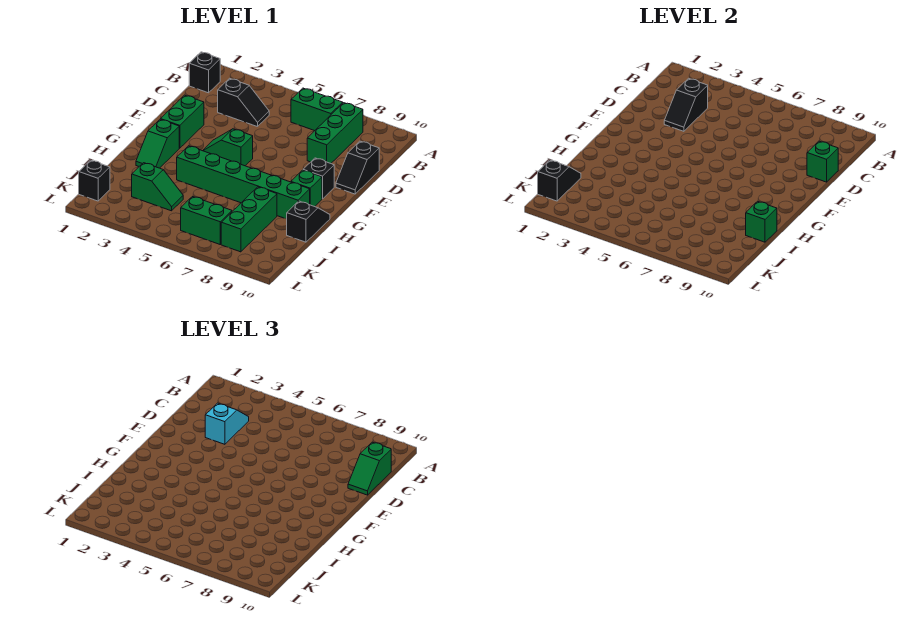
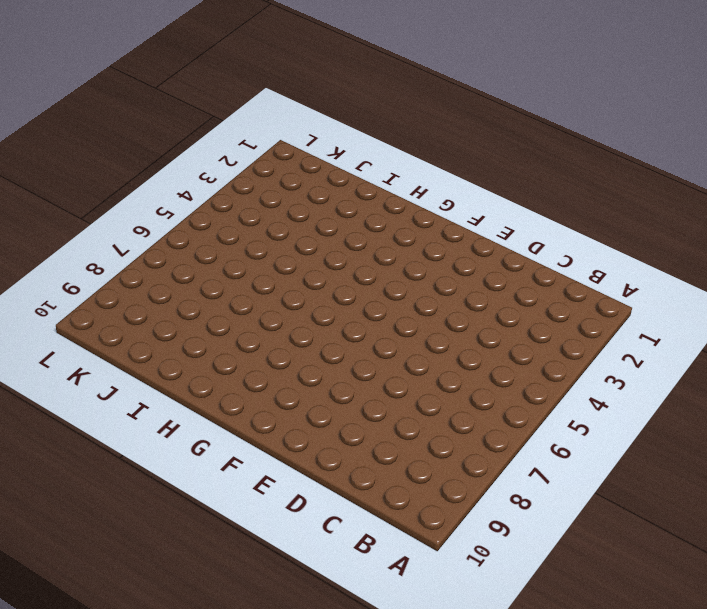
none -> black brick B1 level 1
none -> green brick B6:B7 level 1
none -> green brick B8:D8 level 1

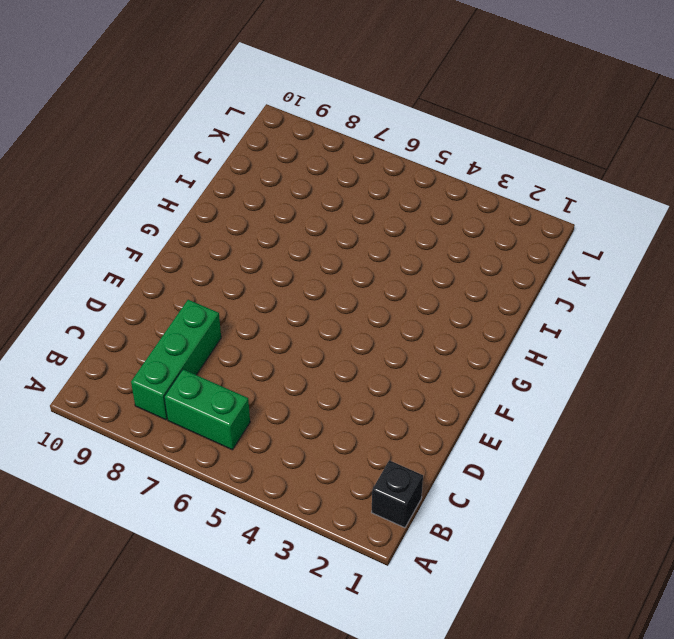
none -> black slope C3:C4 level 1 top 3
none -> black slope D10:E10 level 1 top D
none -> green brick E2:F2 level 1

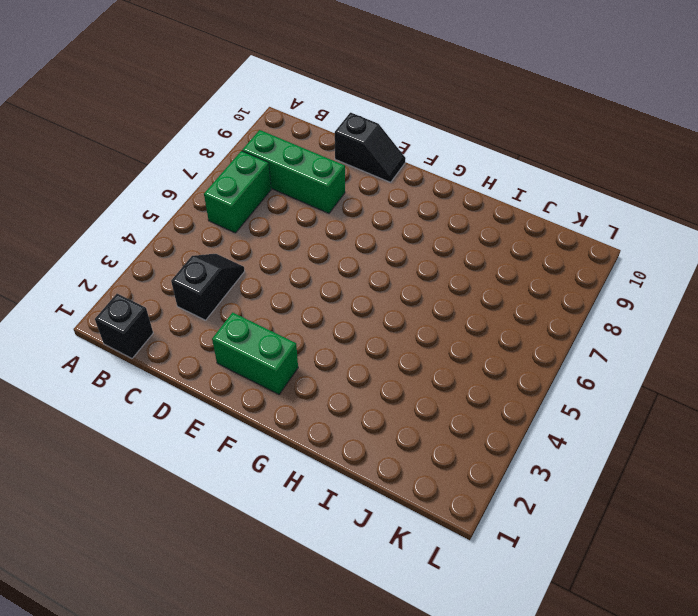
none -> green slope F4:F5 level 1 top 5
none -> black brick F9 level 1
none -> green slope G2:H2 level 1 top G

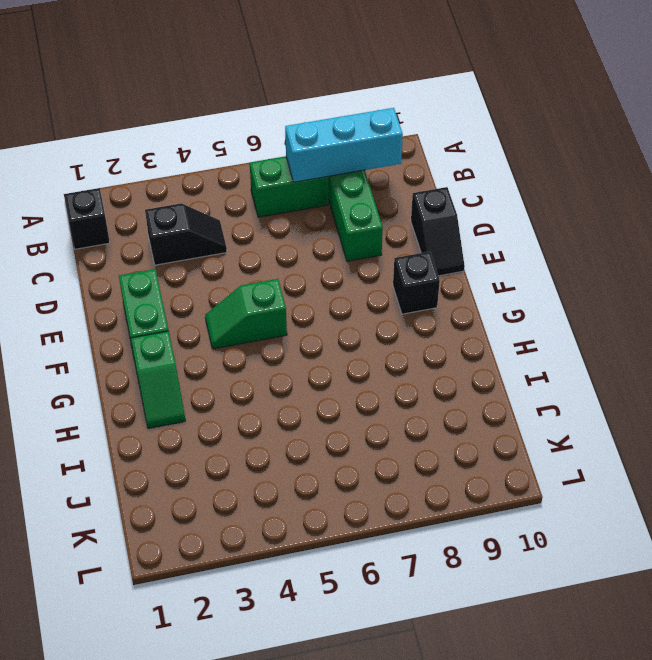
cyan brick B7:B9 level 2 -> none
none -> green brick G9 level 1
none -> green brick H4:H9 level 1
none -> black slope H10:I10 level 1 top I

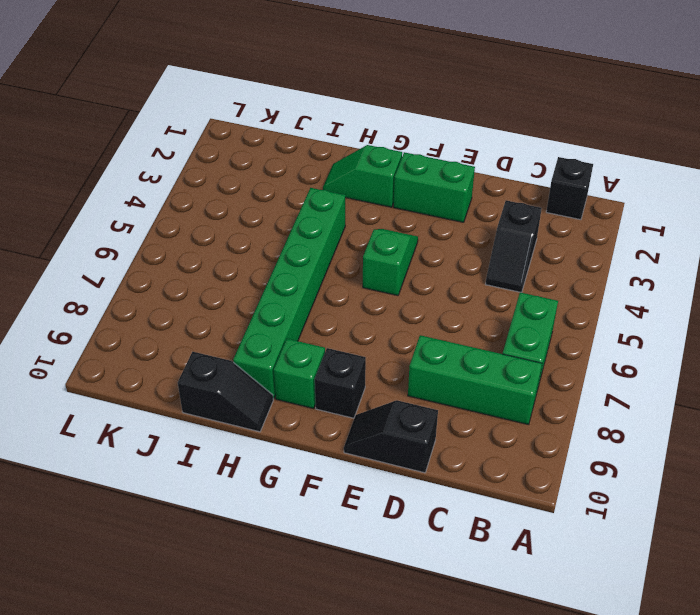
none -> green brick I8:K8 level 1
none -> green slope J3:J4 level 1 top 3
none -> black brick K1 level 1

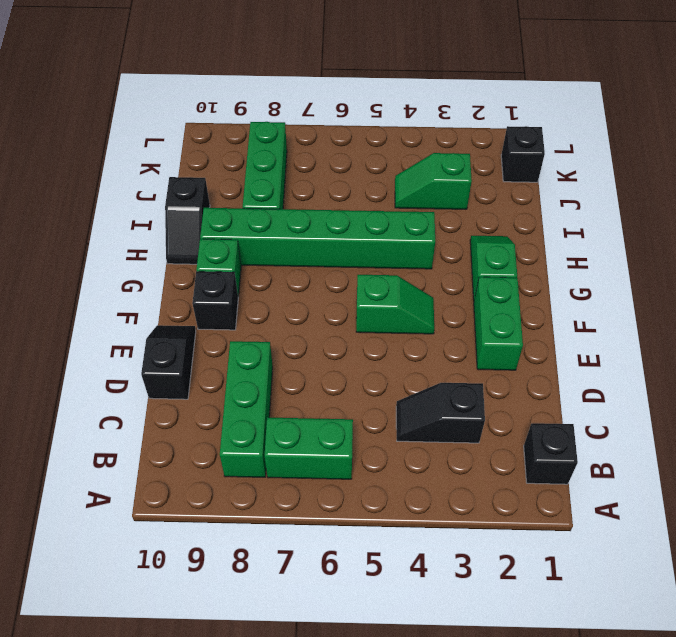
none -> green brick K6:K7 level 1
none -> black slope C3:D3 level 2 top C
none -> green brick D10 level 2

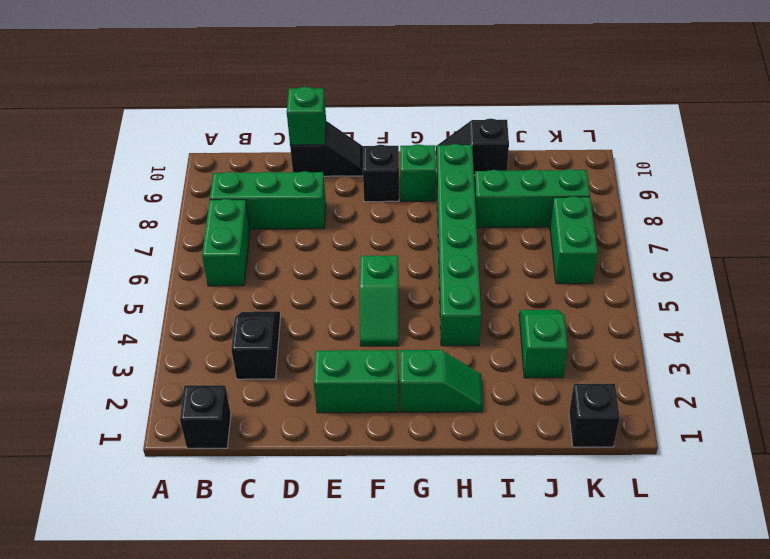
none -> black slope C3:D3 level 2 top C
none -> green brick I10 level 2
none -> black slope J1:K1 level 2 top K

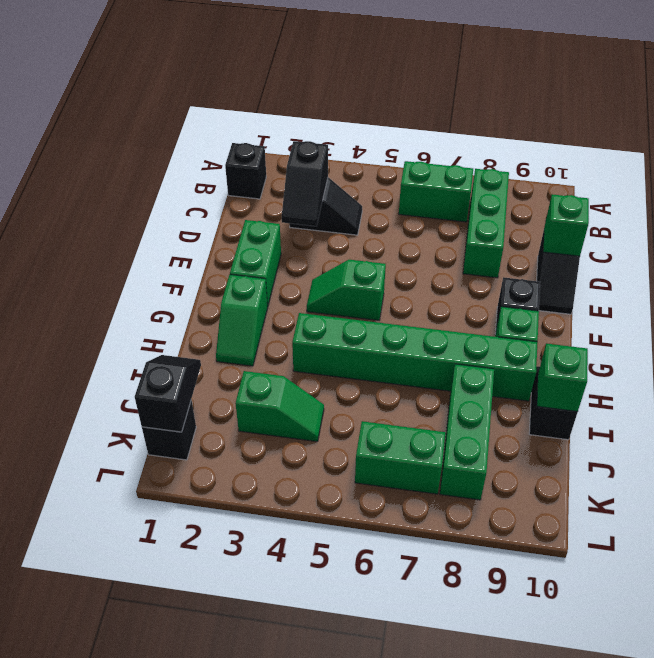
none -> cyan slope C3:D3 level 3 top D
none -> green slope C10:D10 level 3 top C

